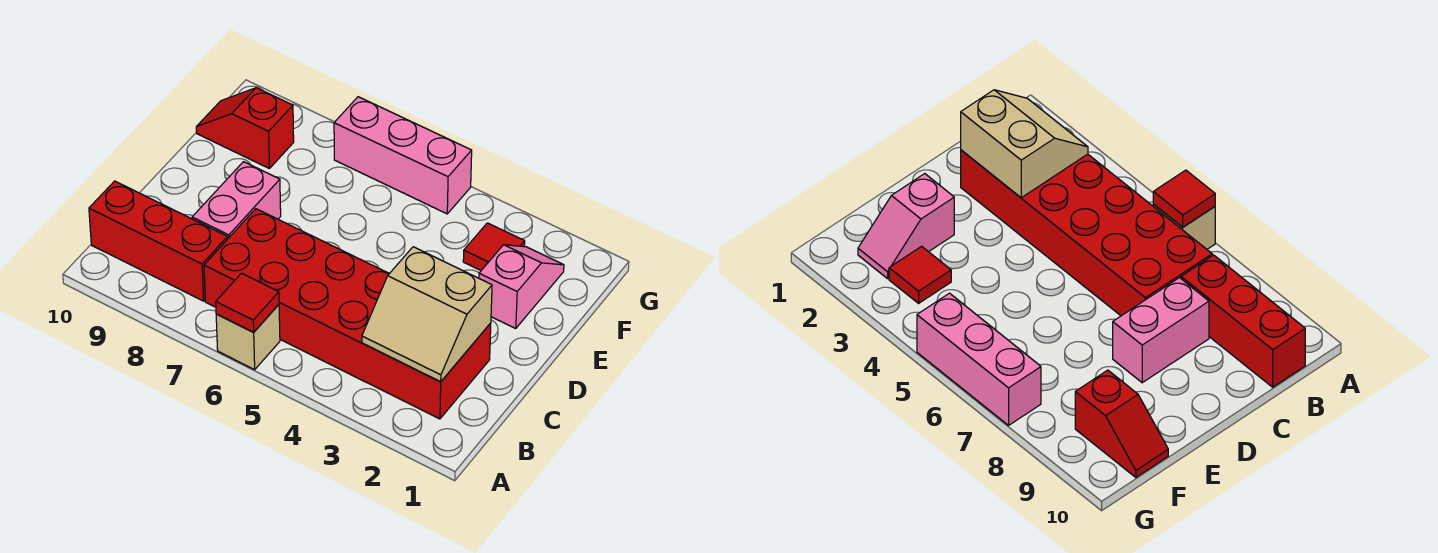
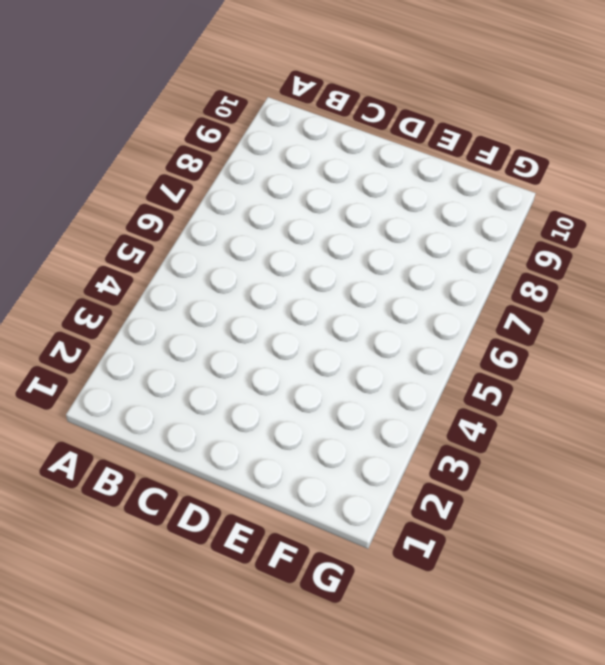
none -> tan brick A6 level 1
none -> red brick B2:C7 level 1

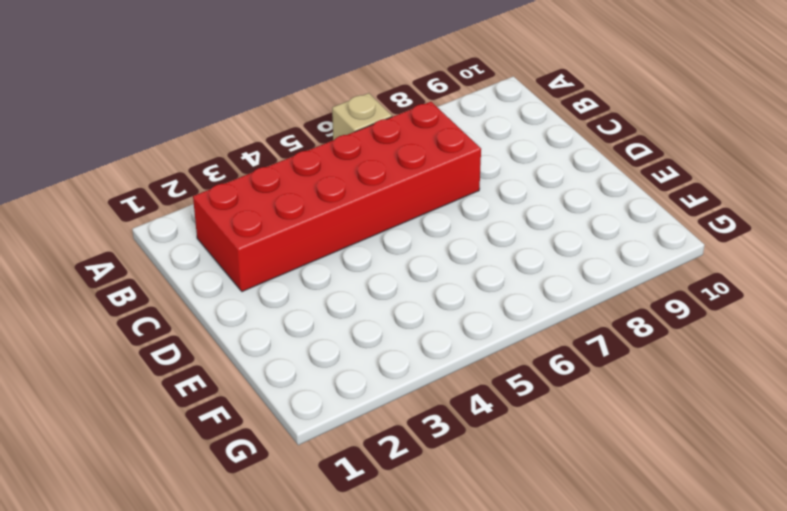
none -> red brick B8:B10 level 1
none -> pink brick C8:D8 level 1

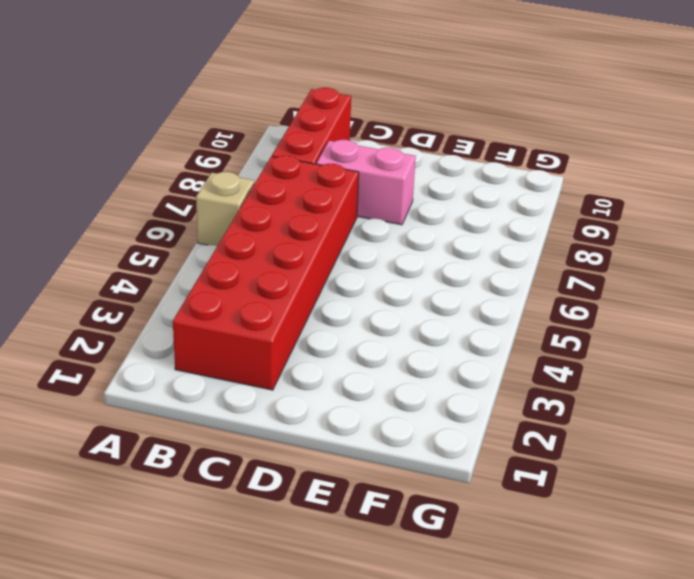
none -> pink slope E2:F2 level 1 top E
none -> red tile F3 level 1

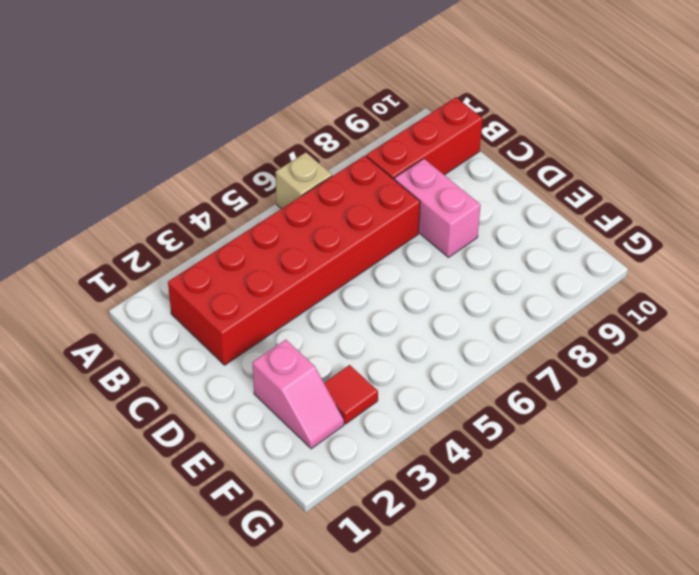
none -> red slope F9:F10 level 1 top 9
none -> pink brick G5:G7 level 1

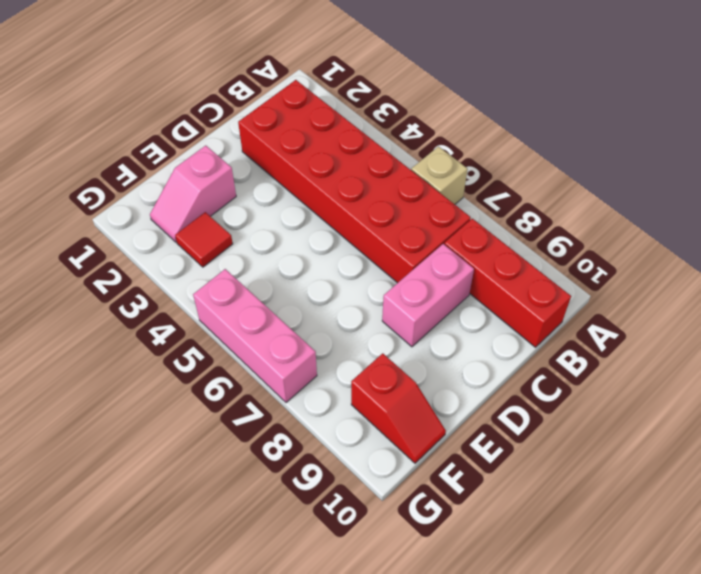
none -> red tile A6 level 2
none -> tan slope B2:C3 level 2 top C

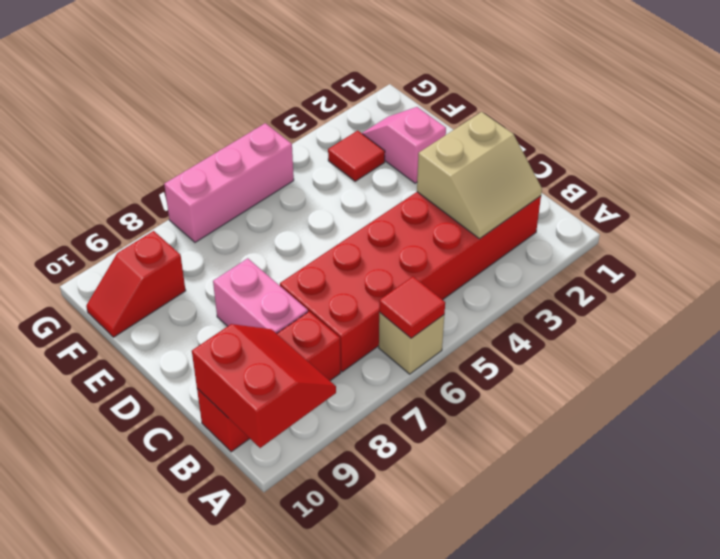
red slope A9:B10 level 2 top 10 -> none

